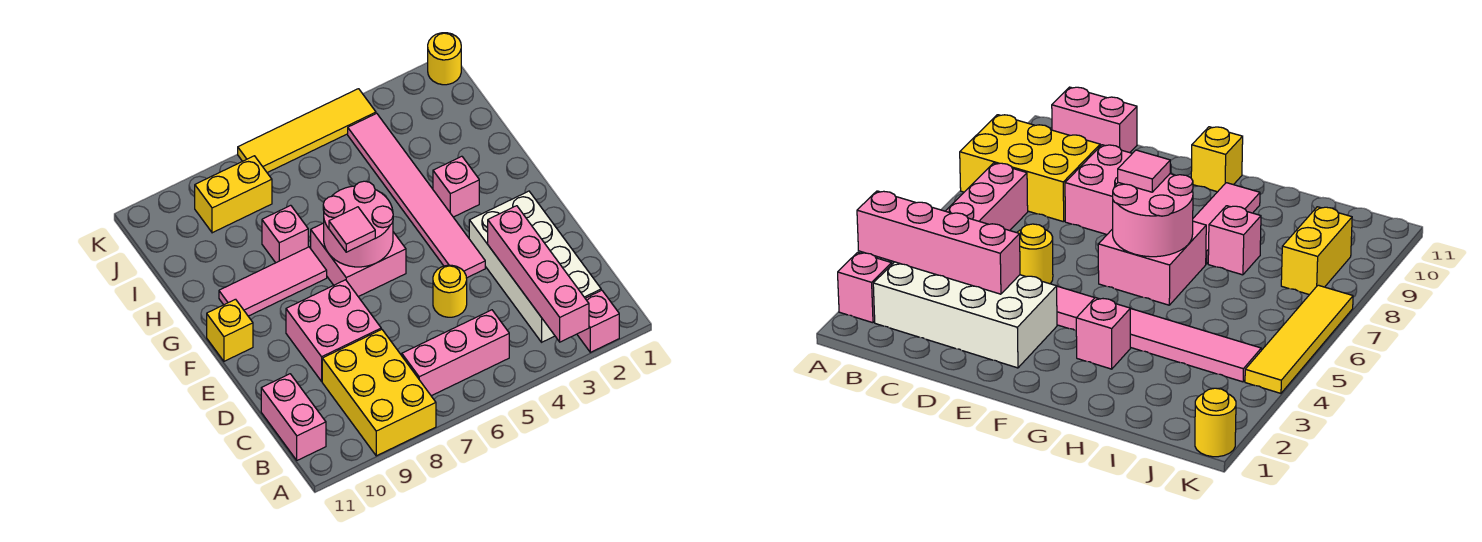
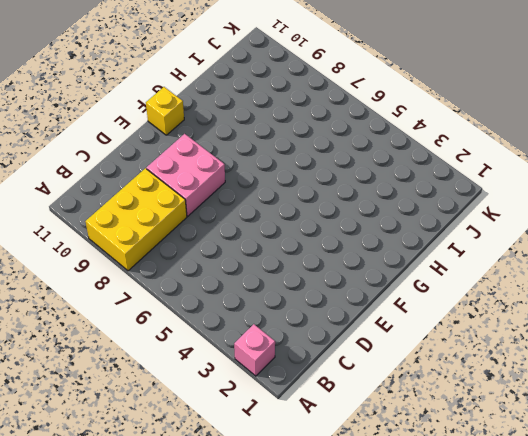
none -> white brick B2:E3 level 1
none -> pink brick B5:B7 level 1
none -> pink brick B11:C11 level 1

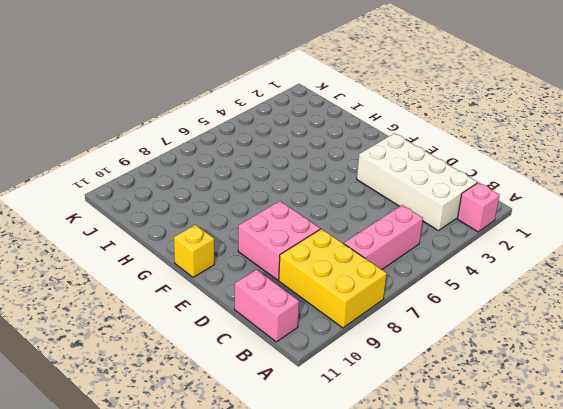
none -> yellow round brick D5 level 1
none -> pink tile E4:J4 level 1
none -> pink brick F6:G7 level 1

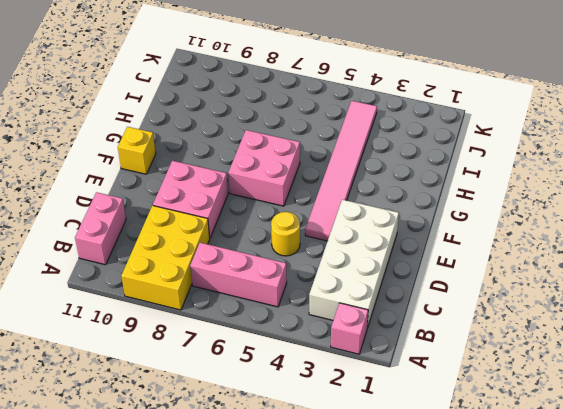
none -> pink brick G3 level 1
none -> pink tile G8:G10 level 1
none -> pink brick H8 level 1

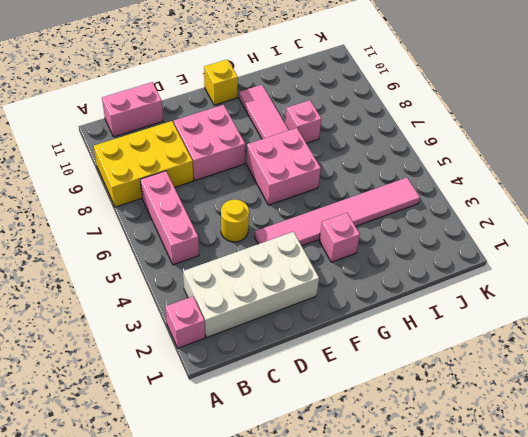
none -> yellow brick J8:J9 level 1
none -> yellow round brick K1 level 1
none -> yellow tile K4:K7 level 1

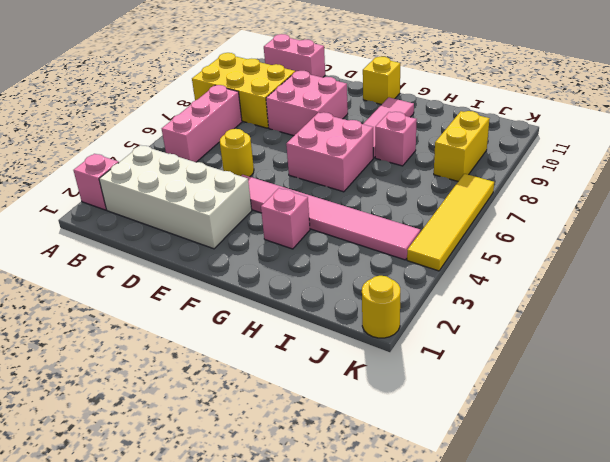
none -> pink brick A3:D3 level 2
none -> pink round brick F6:G7 level 2
none -> pink tile F7 level 3

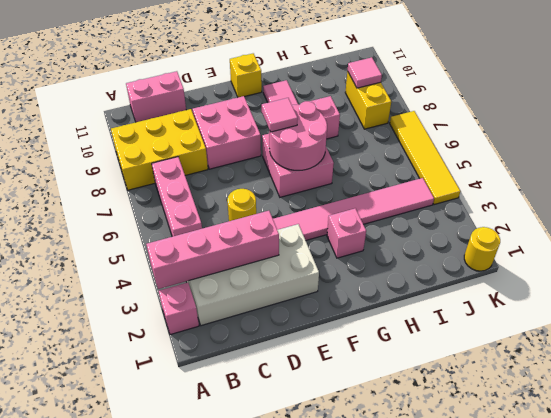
pink tile J9 level 2 -> none

